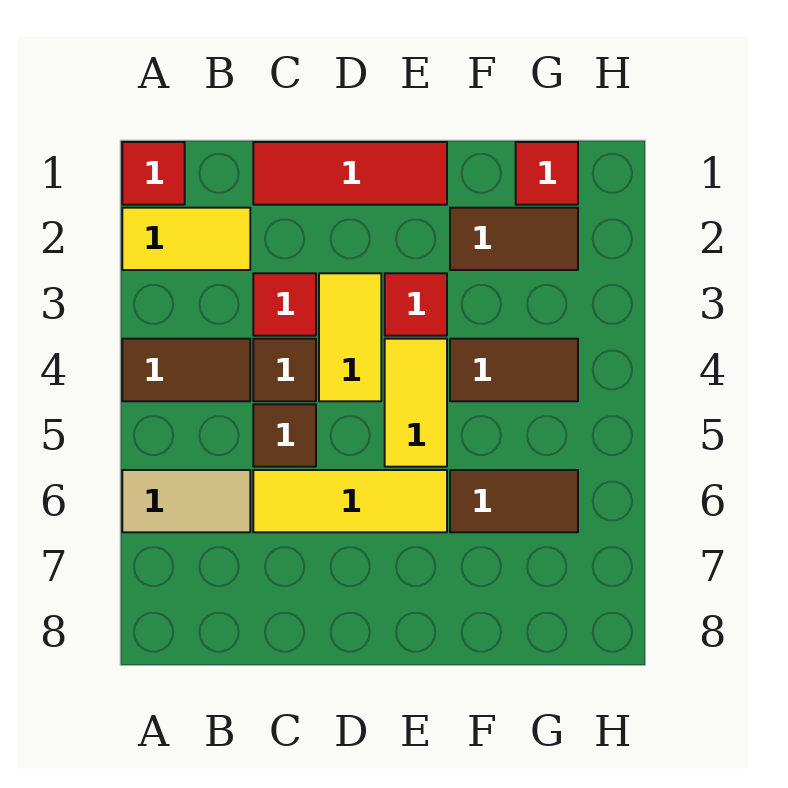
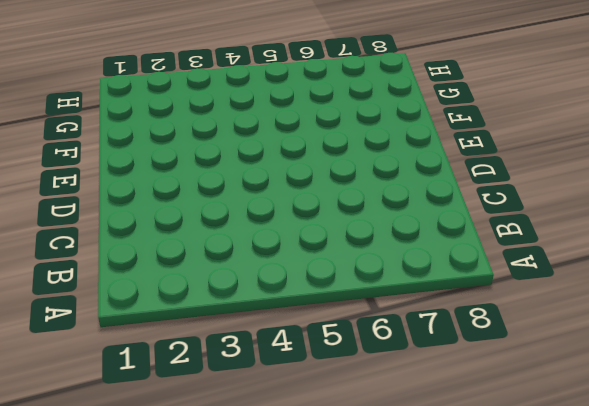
none -> red tile A1 level 1
none -> yellow tile A2:B2 level 1
none -> brown tile A4:B4 level 1

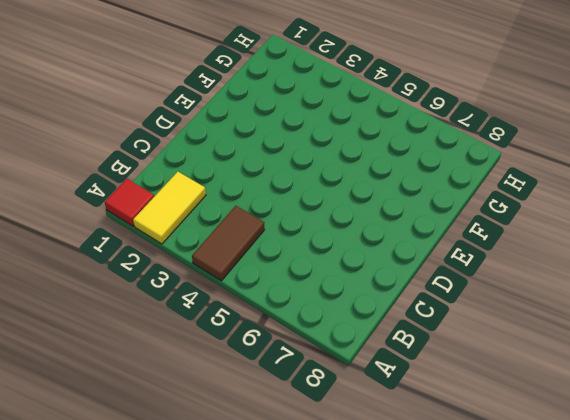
none -> tan tile A6:B6 level 1
none -> red tile C1:E1 level 1
none -> red tile C3 level 1

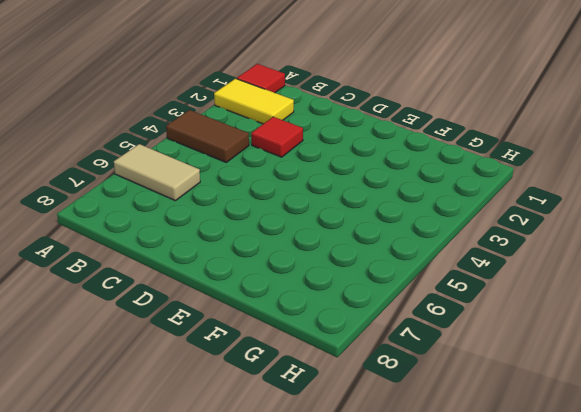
none -> red tile C1:E1 level 1
none -> brown tile C4 level 1
none -> brown tile C5 level 1

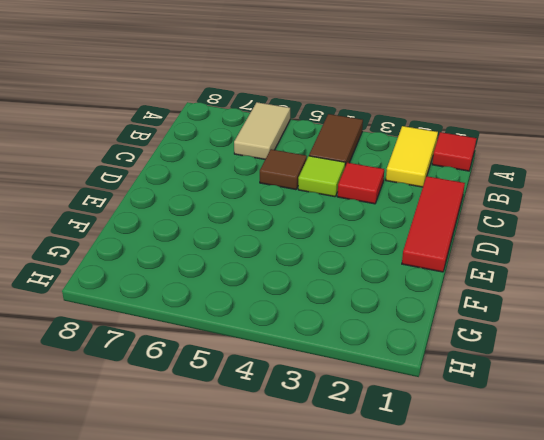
lime tile C4 level 1 -> brown tile C4 level 1
none -> yellow tile C6:E6 level 1
none -> yellow tile D3:D4 level 1
none -> red tile E3 level 1

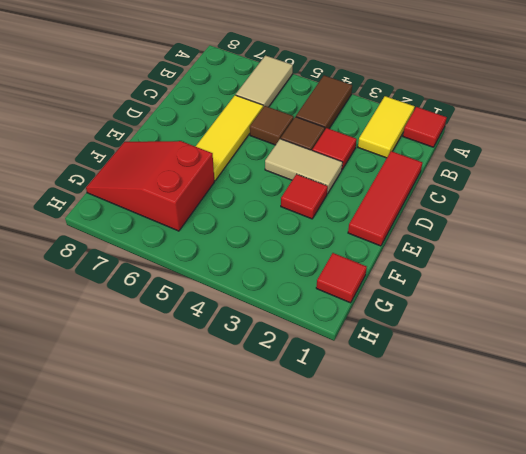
tan tile D3:D4 level 1 -> yellow tile D3:D4 level 1
red slope F6:G8 level 1 top 6 -> brown tile F6:G6 level 1
none -> yellow tile E4:E5 level 1
none -> brown tile F2:G2 level 1
none -> brown tile F4:G4 level 1

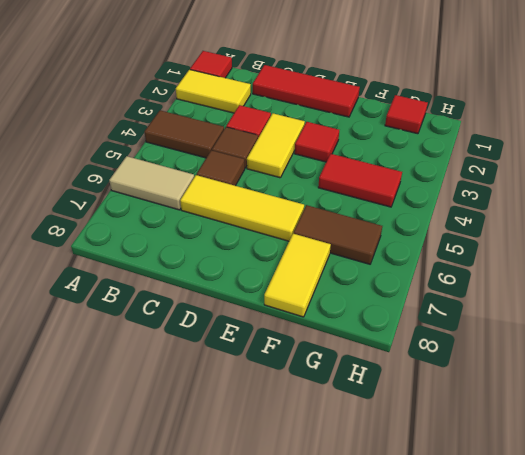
red tile F4:G4 level 1 -> brown tile F4:G4 level 1
yellow tile F7:F8 level 1 -> yellow tile E4:E5 level 1
none -> brown tile F2:G2 level 1

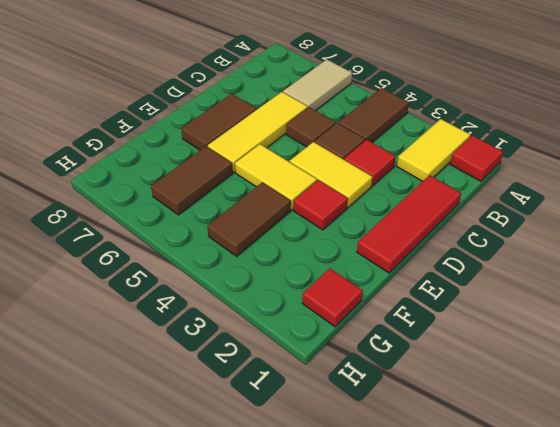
brown tile D7:E7 level 1 -> brown tile F2:G2 level 1

